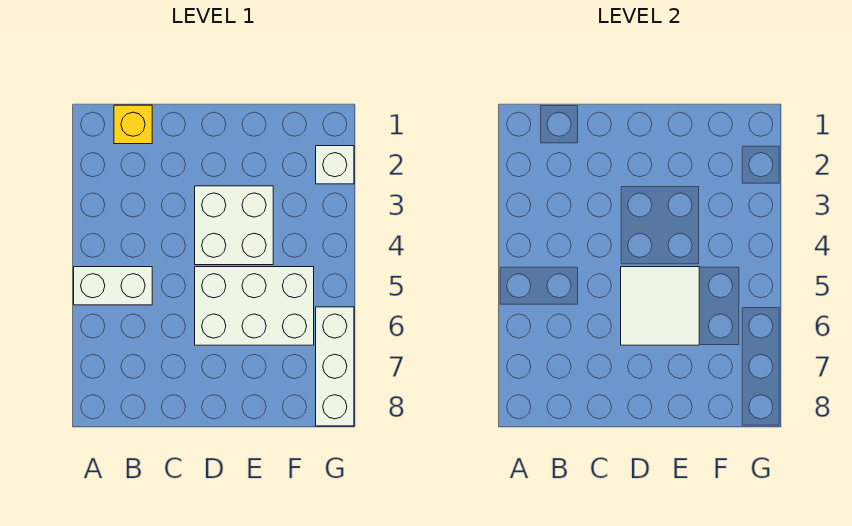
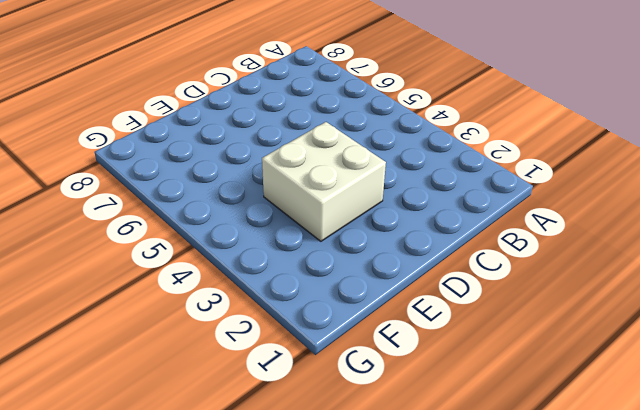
none -> white brick A5:B5 level 1
none -> yellow brick B1 level 1

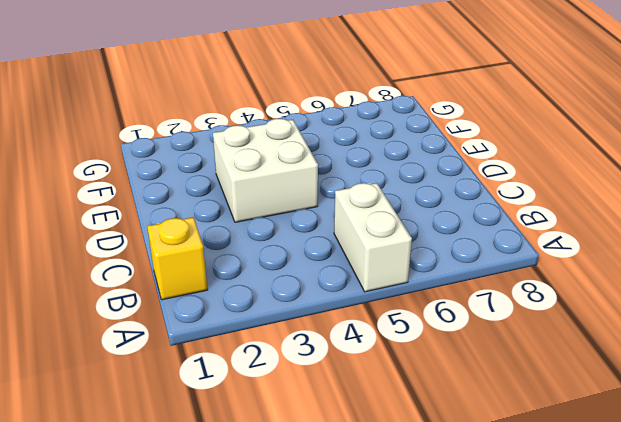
none -> white brick D5:F6 level 1
none -> white brick G2 level 1

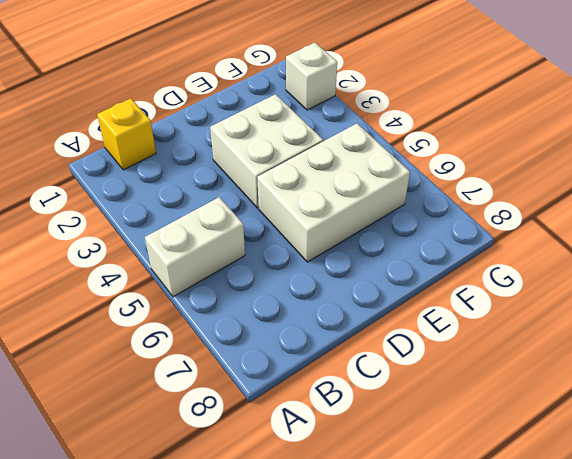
none -> white brick G6:G8 level 1
none -> white tile D5:E6 level 2

